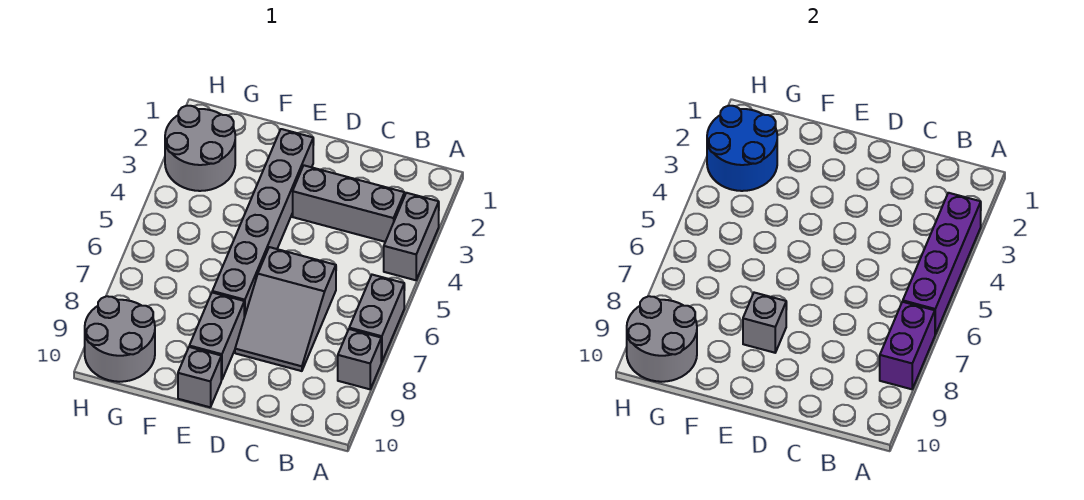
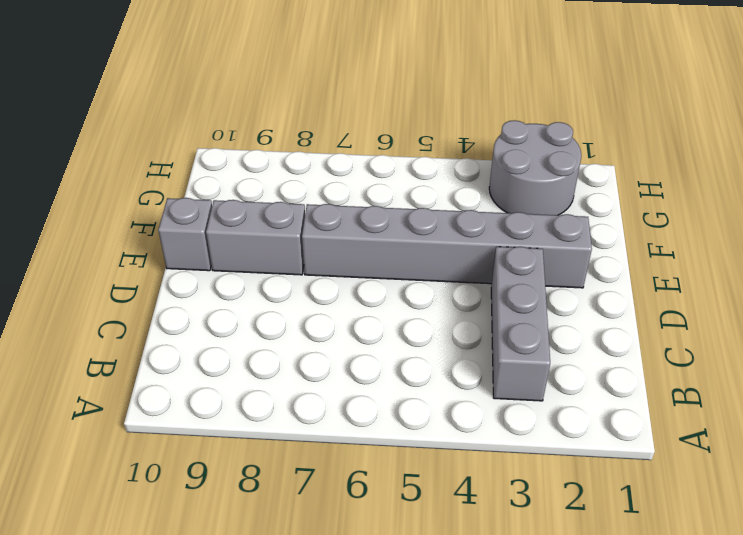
none -> grey brick A3:A4 level 1
none -> grey brick A6:A7 level 1
none -> grey brick A8 level 1

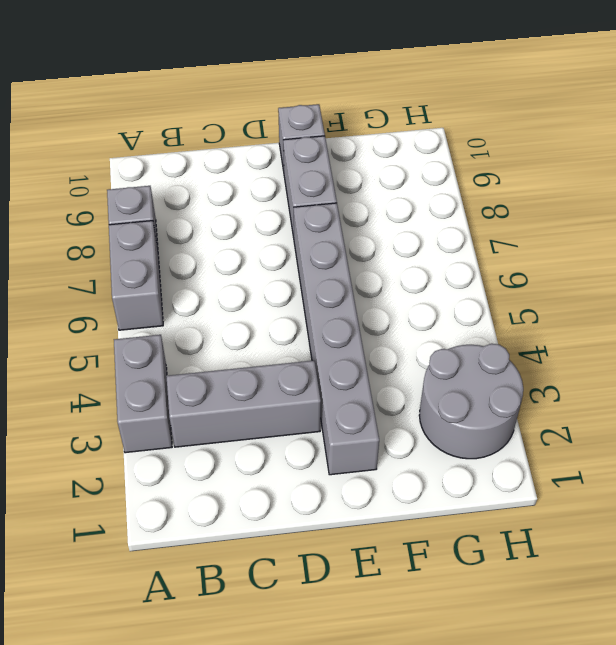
none -> grey slope C6:D8 level 1 top 6
none -> grey round brick G9:H10 level 1
none -> purple brick A3:A6 level 2

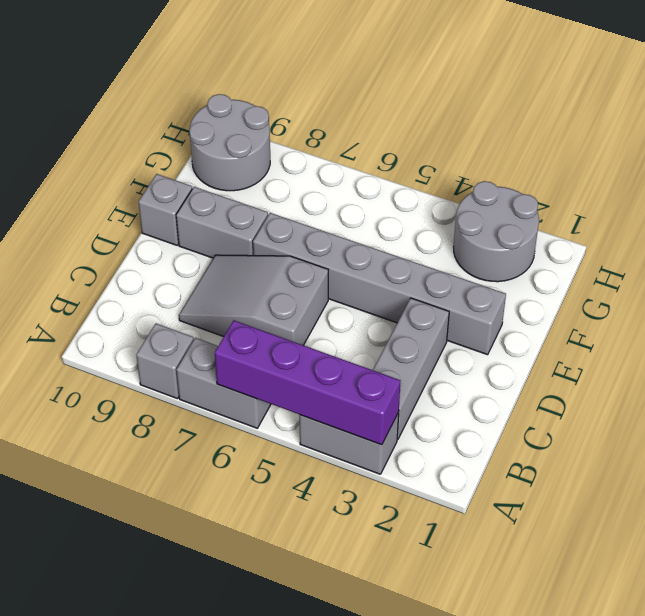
none -> purple brick A7:A8 level 2
none -> grey brick E8 level 2
none -> blue round brick G2:H3 level 2

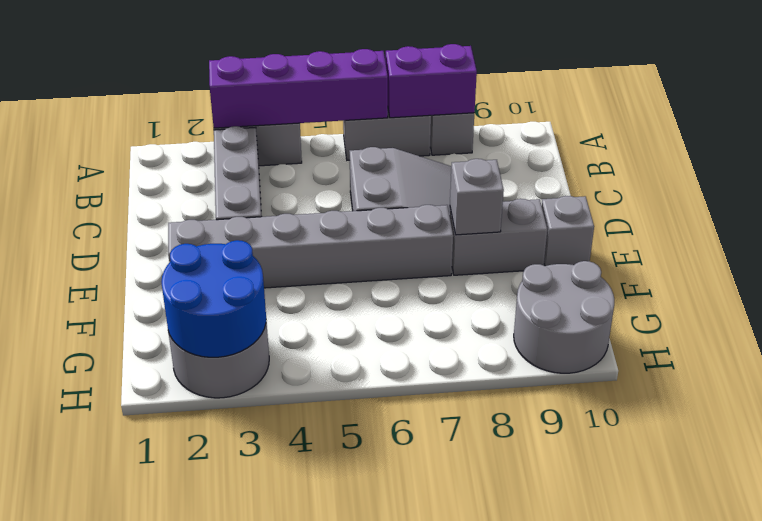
none -> grey round brick G9:H10 level 2

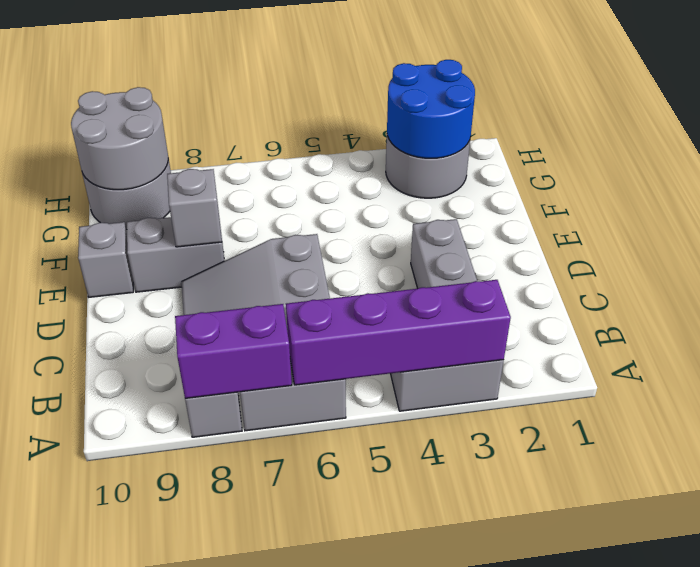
none -> grey brick E2:E7 level 1

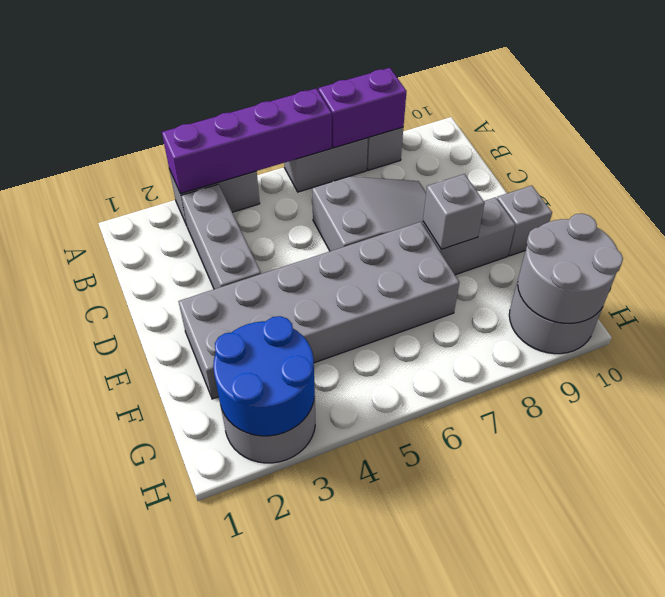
grey brick E2:F7 level 1 -> grey brick E2:E7 level 1

